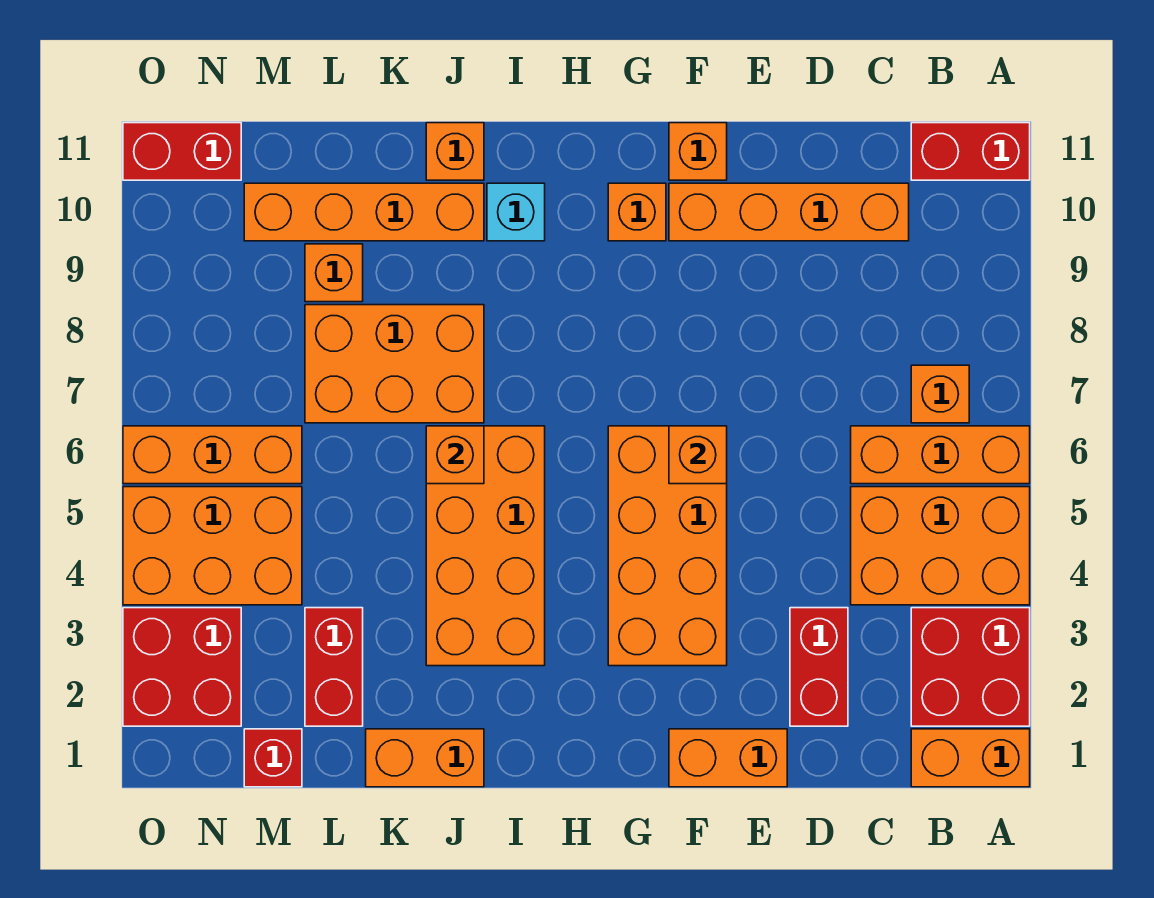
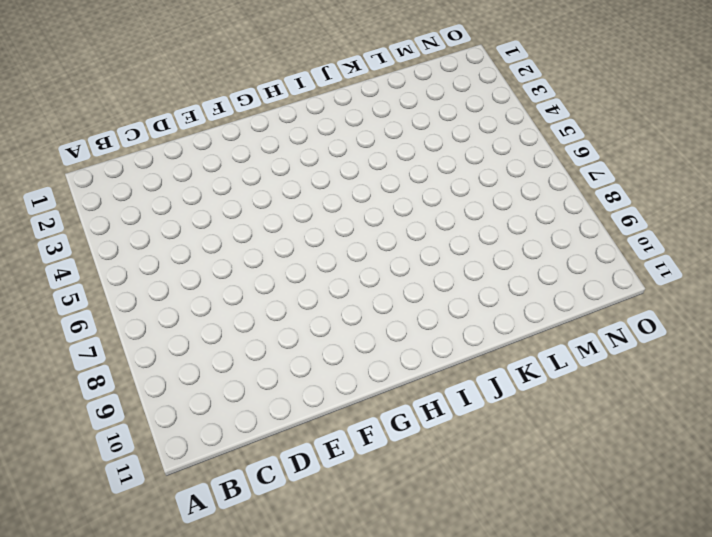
none -> orange brick A1:B1 level 1
none -> red brick A2:B3 level 1
none -> orange brick A4:C5 level 1

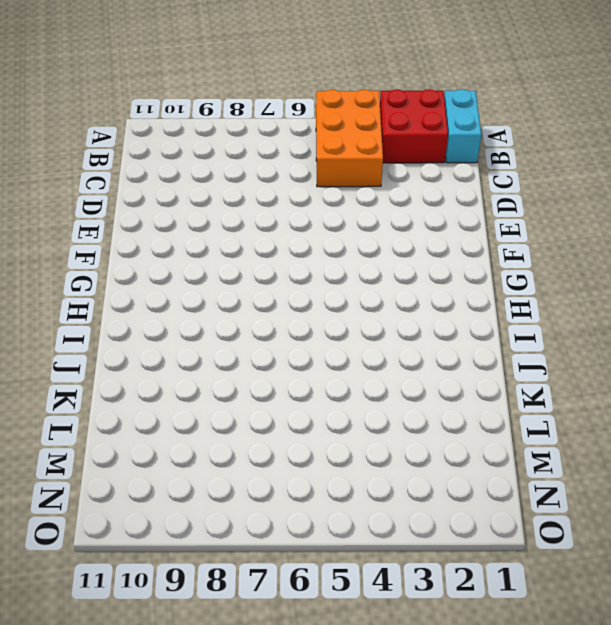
cyan brick A1:B1 level 1 -> orange brick A1:B1 level 1
none -> orange brick A6:C6 level 1
none -> red brick A11:B11 level 1
none -> orange brick B7 level 1

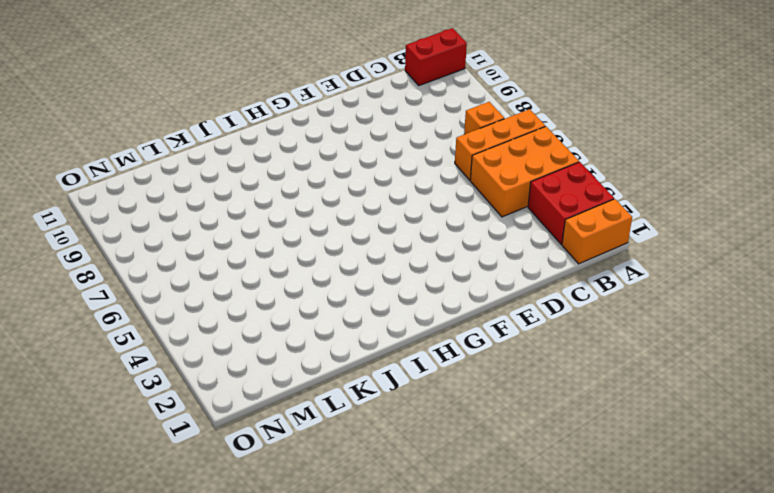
none -> orange brick C10:F10 level 1
none -> red brick D2:D3 level 1
none -> orange brick E1:F1 level 1

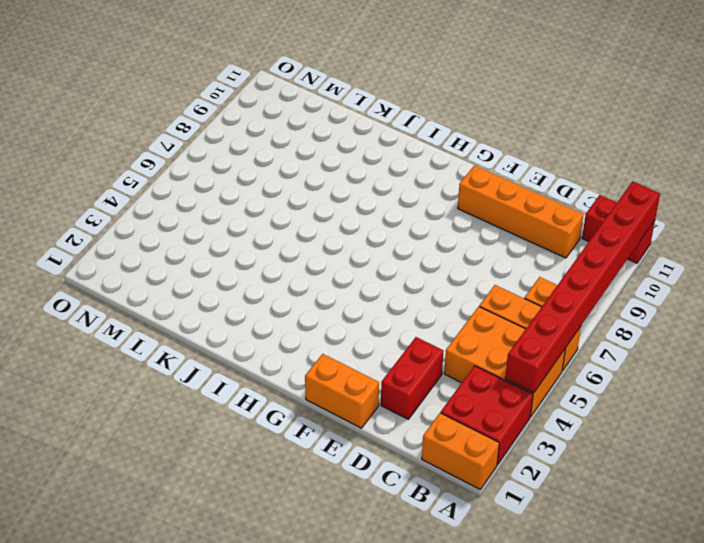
red brick A4:A11 level 2 -> none
none -> orange brick F3:G6 level 1
none -> orange brick F11 level 1
none -> orange brick G10 level 1

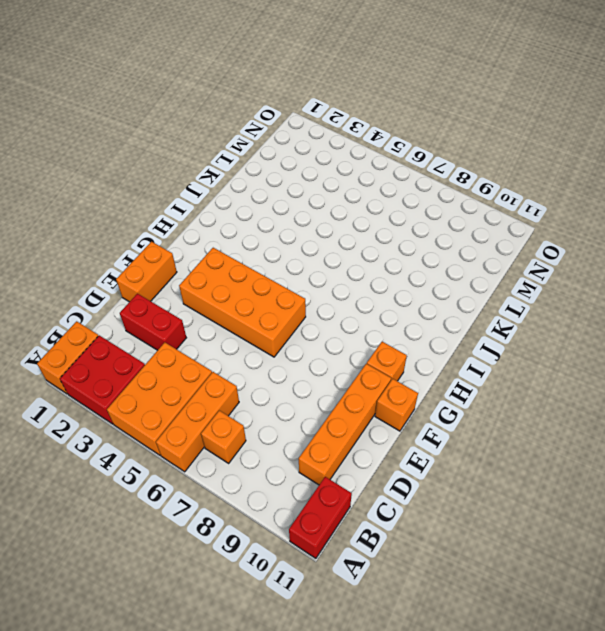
none -> orange brick I3:J6 level 1
none -> cyan brick I10 level 1
none -> orange brick J1:K1 level 1

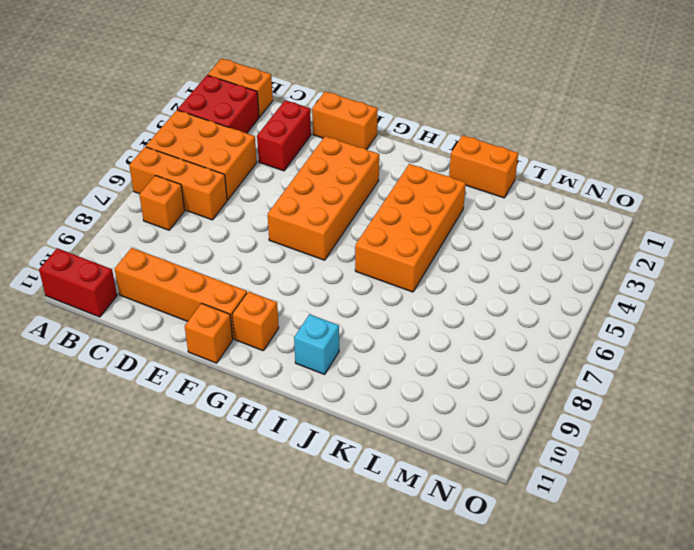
none -> orange brick J7:L8 level 1
none -> orange brick J10:M10 level 1
none -> orange brick J11 level 1

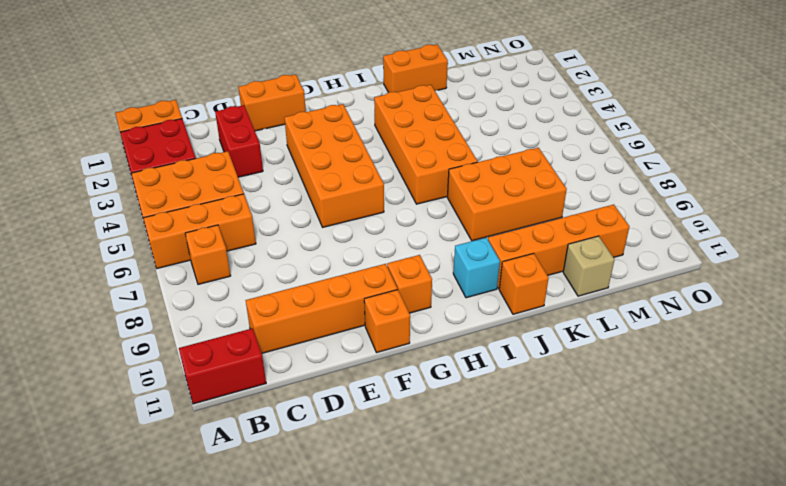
tan brick L11 level 1 -> none
none -> red brick L2:L3 level 1
none -> orange brick L9 level 1
none -> red brick M1 level 1

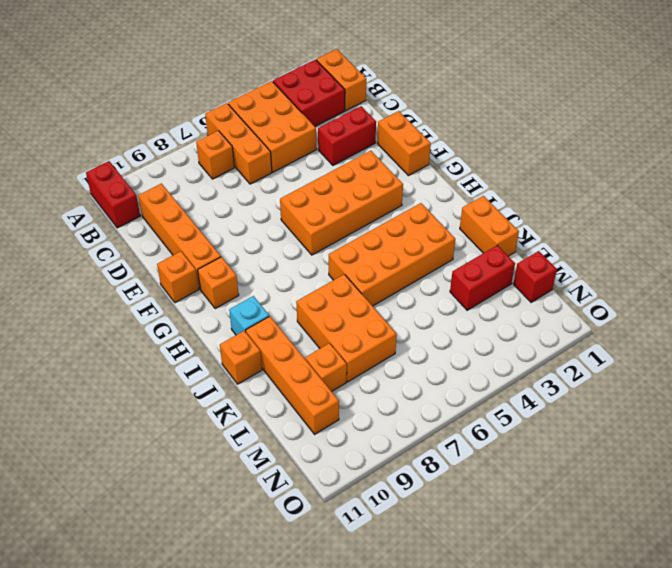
none -> orange brick M4:O5 level 1
none -> orange brick M6:O6 level 1
none -> red brick N2:O3 level 1

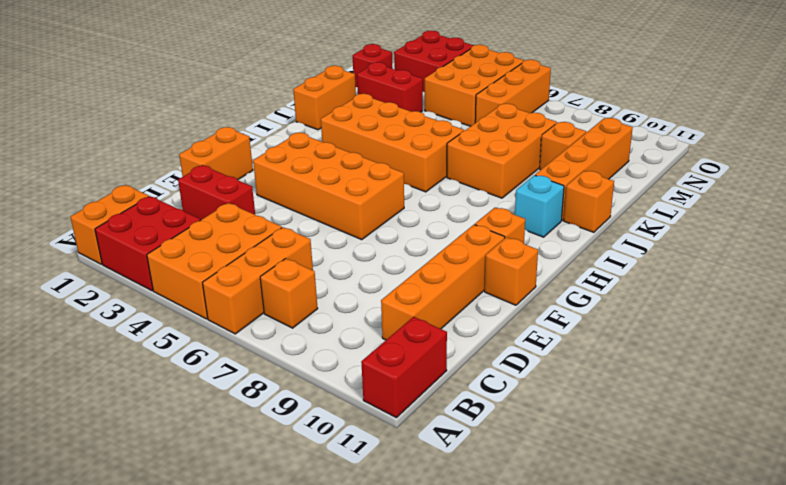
none -> red brick N11:O11 level 1
none -> orange brick F6 level 2
none -> orange brick J6 level 2

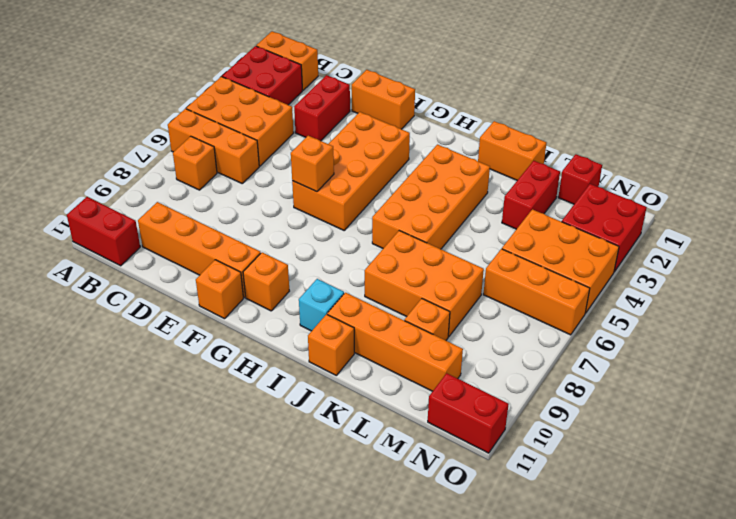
none -> orange brick J6 level 2

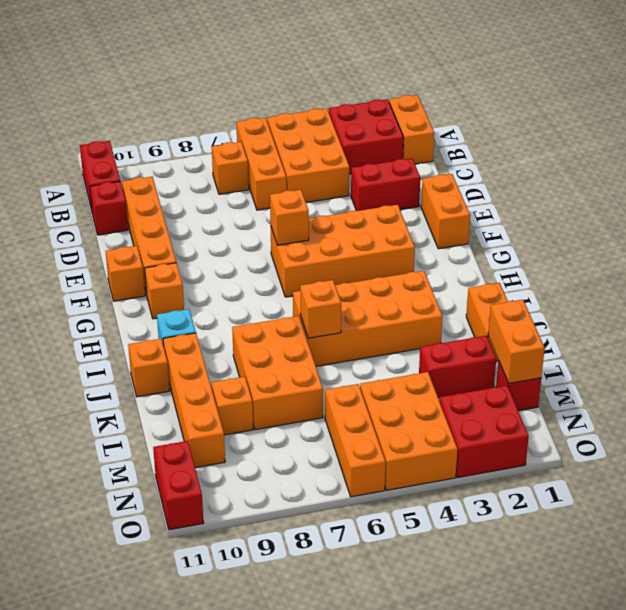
red brick C11 level 1 -> none
orange brick L1:M1 level 2 -> none

